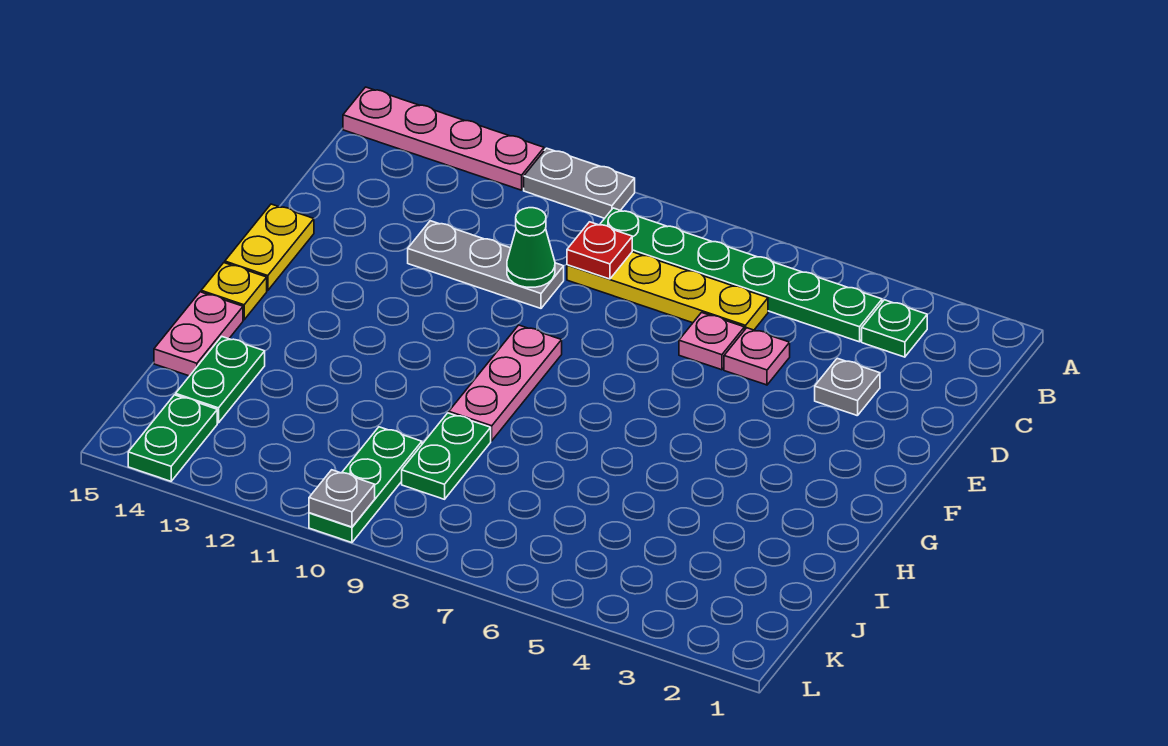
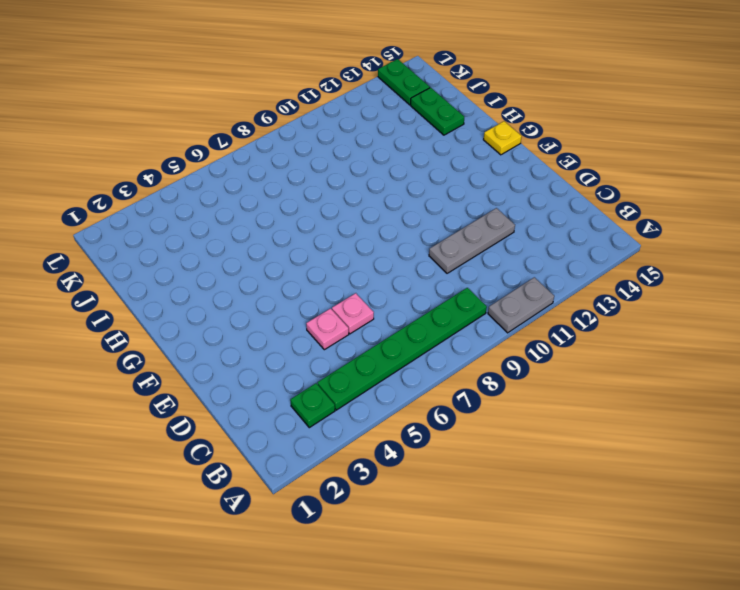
none -> pink plate A12:A15 level 1
none -> yellow plate C6:C9 level 1
none -> grey plate D3 level 1

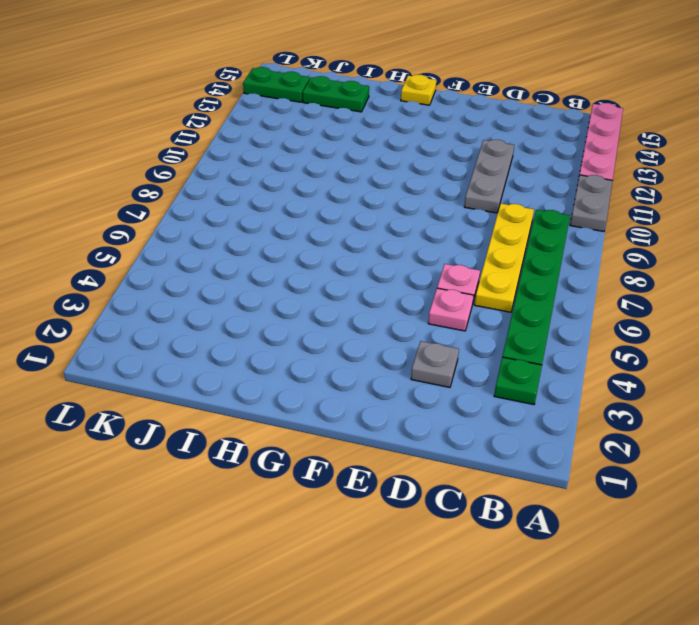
none -> yellow plate E15:F15 level 1
none -> pink plate F9:H9 level 1
none -> pink plate H15:I15 level 1

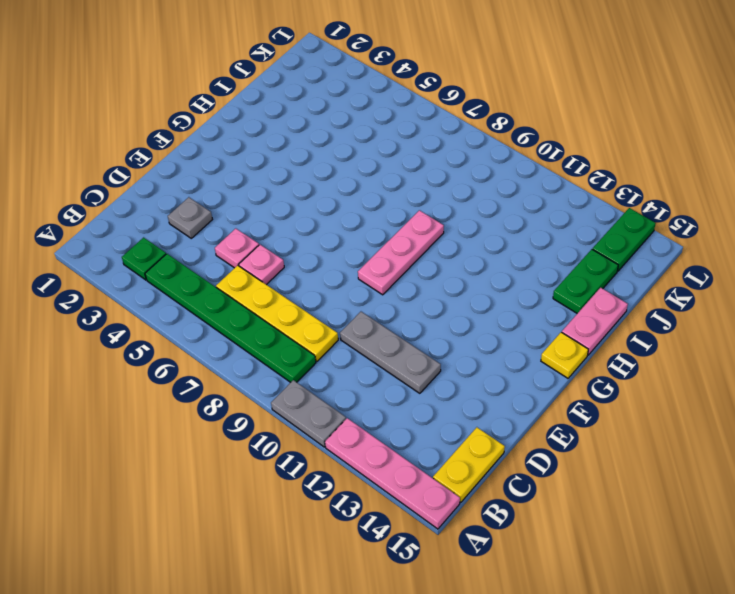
yellow plate B15:C15 level 1 -> yellow plate E15:F15 level 1
none -> green plate I9:J9 level 1
none -> green plate J10:L10 level 1
none -> red plate C9 level 2

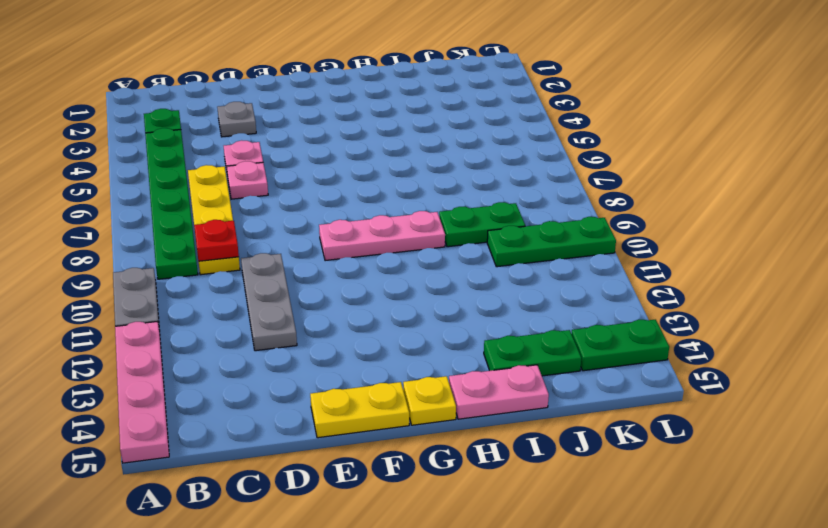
none -> green cone D10 level 2
none -> grey plate L10 level 2

